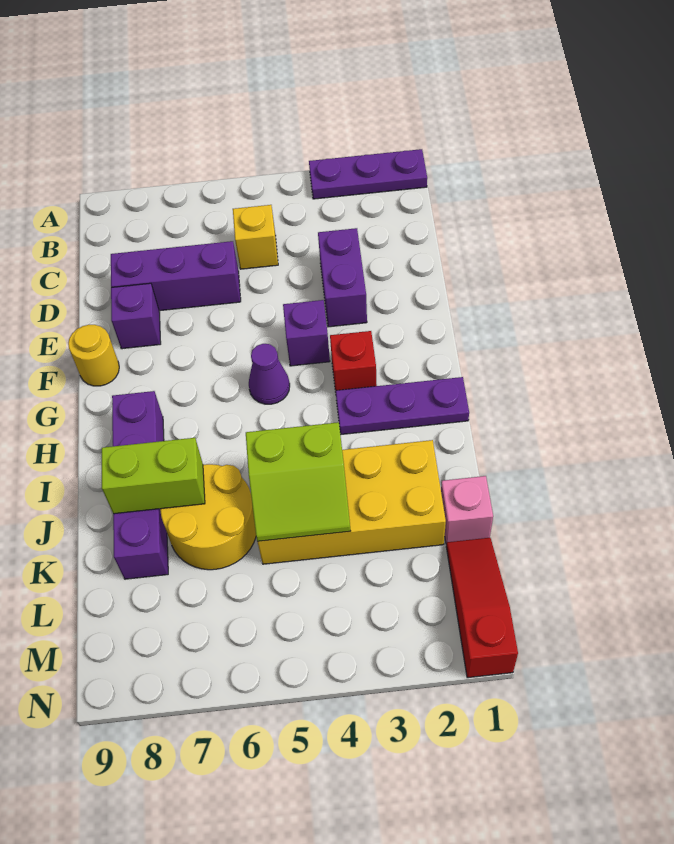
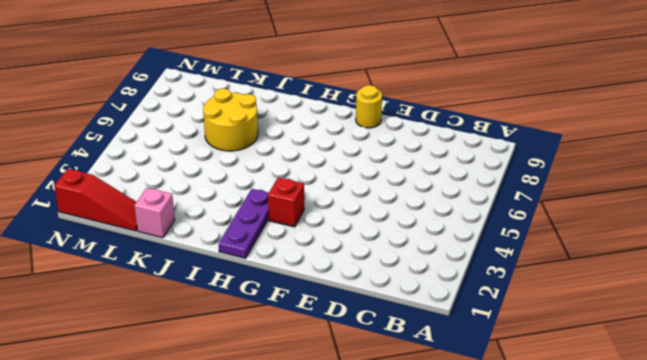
none -> purple plate A1:A3 level 1
none -> yellow brick C5 level 1
none -> purple brick D3:E3 level 1

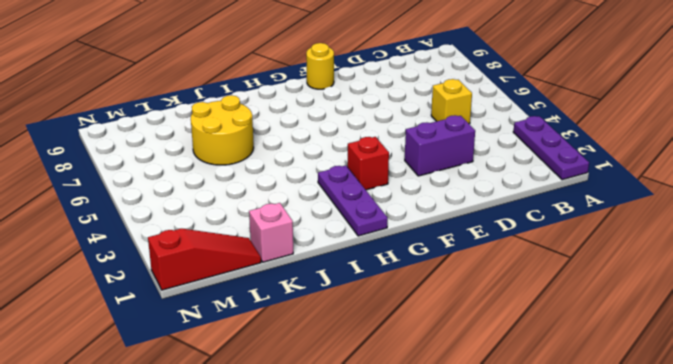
none -> purple brick D6:D8 level 1
none -> purple brick E8 level 1
none -> purple brick F4 level 1

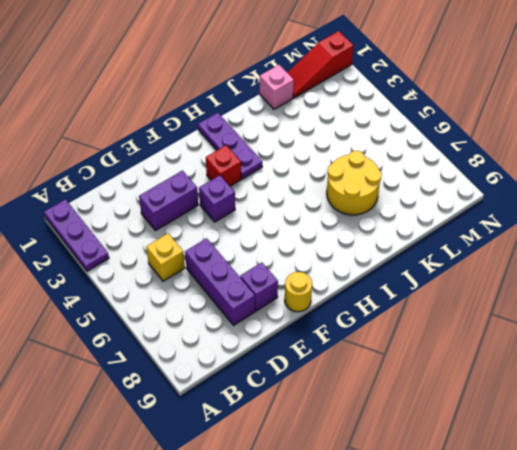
none -> purple cone G5 level 1
none -> purple brick H8:K8 level 1
none -> yellow brick J2:K5 level 1

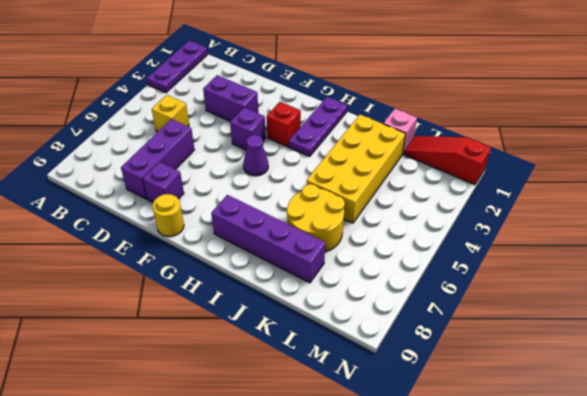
none -> lime slope J4:K5 level 2 top J
none -> lime brick J7:J8 level 2

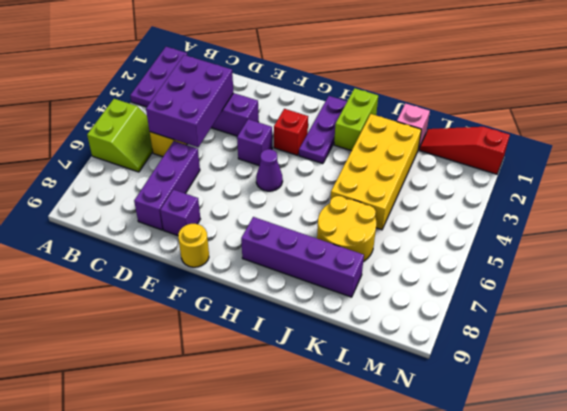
lime slope A5:B6 level 1 top A -> lime slope J4:K5 level 2 top J
purple brick C3:D5 level 2 -> none
lime brick I1:I2 level 1 -> lime brick J7:J8 level 2

